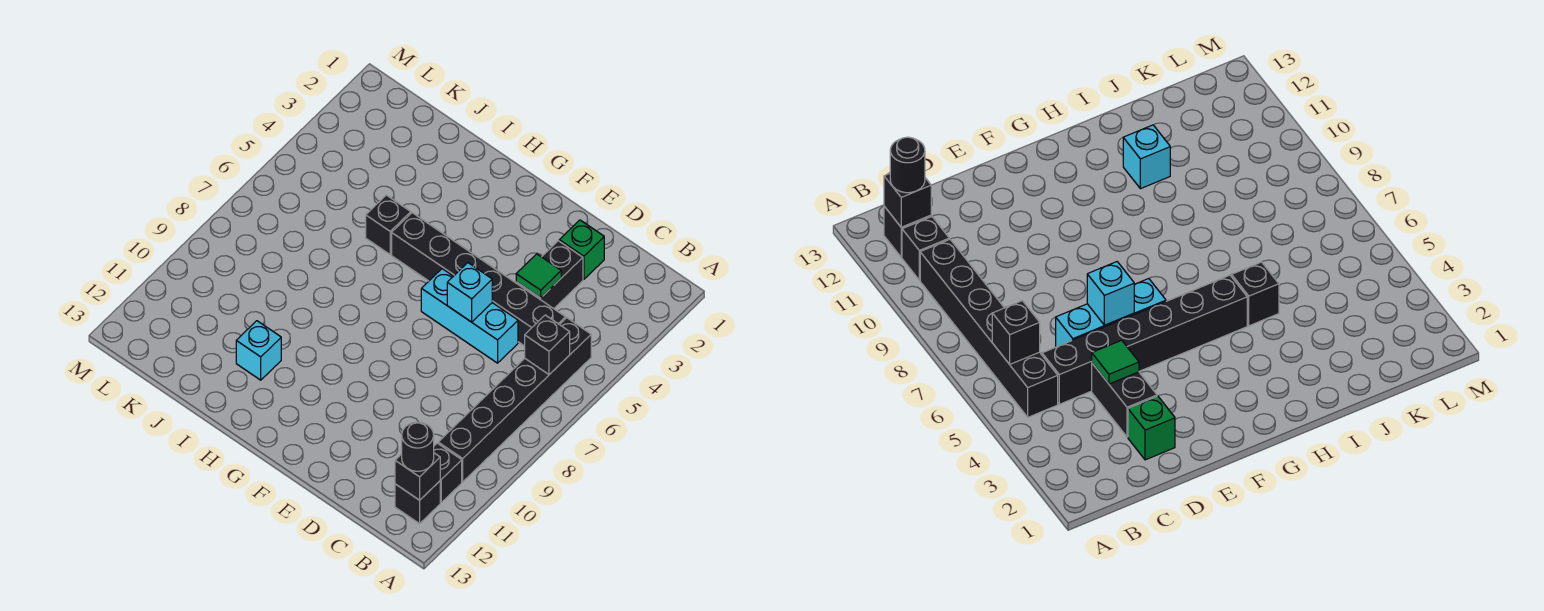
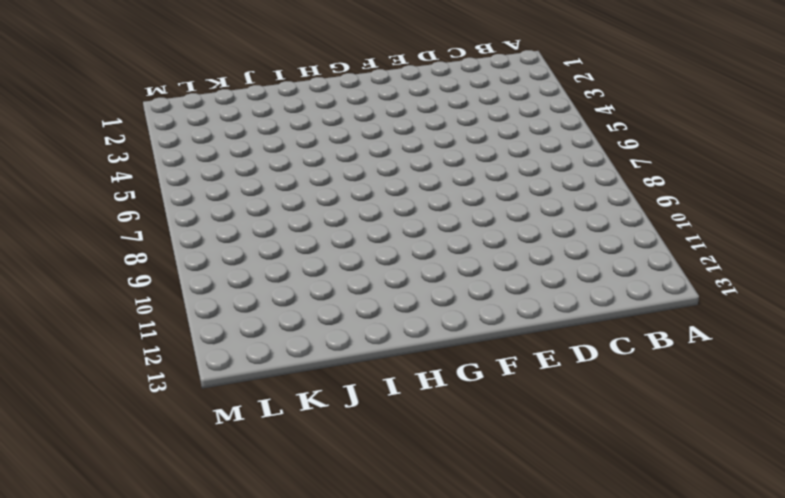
none -> black brick B5:B10 level 1
none -> black brick B11 level 1
none -> black brick B12 level 1

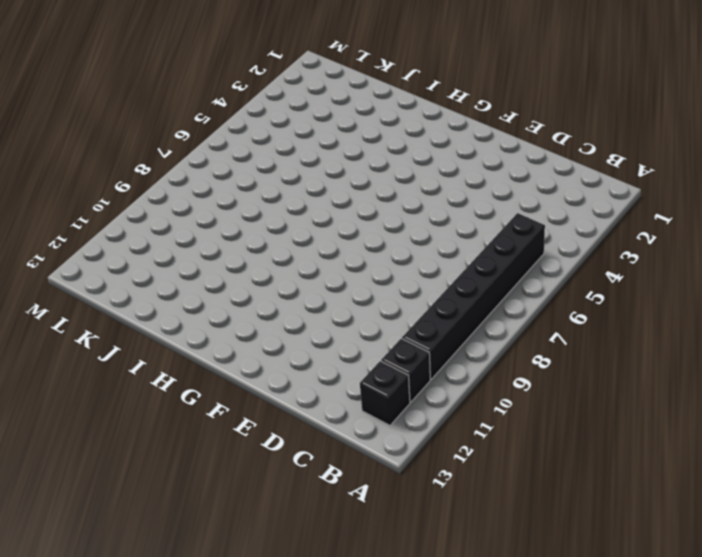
none -> black brick C5:H5 level 1
none -> green brick D2 level 1
none -> black brick D3:D4 level 1

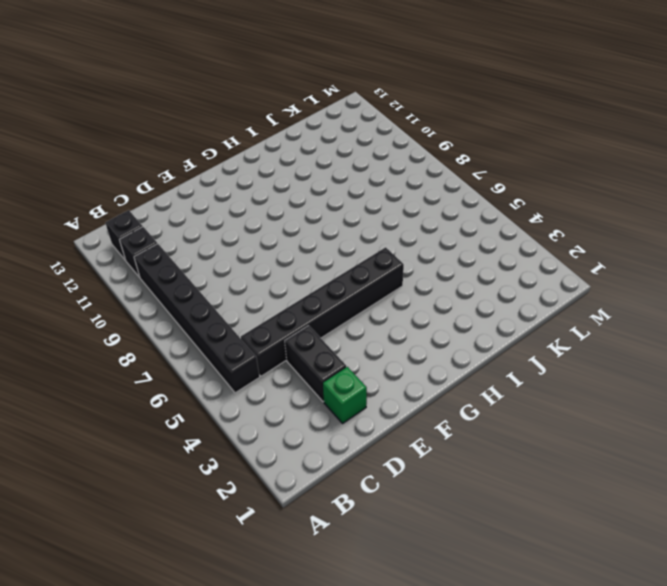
none -> cyan brick D6:F6 level 1
none -> black brick I5 level 1
none -> cyan brick I11 level 1

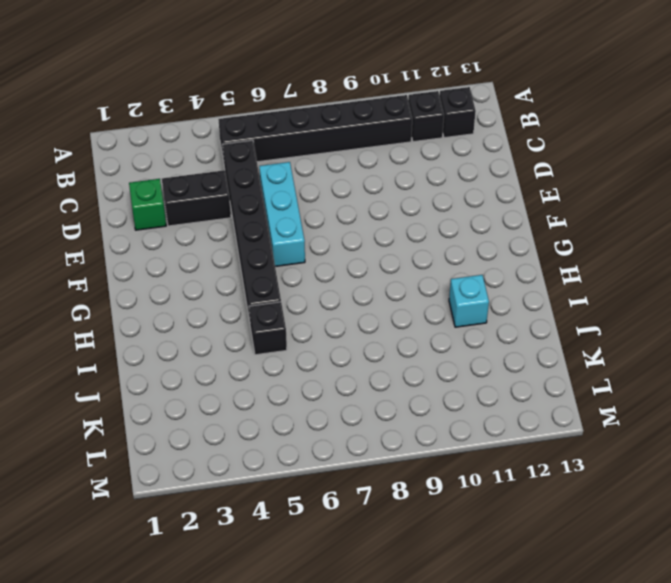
none -> black brick B6 level 2
none -> black brick B12 level 2
none -> green tile D4 level 2

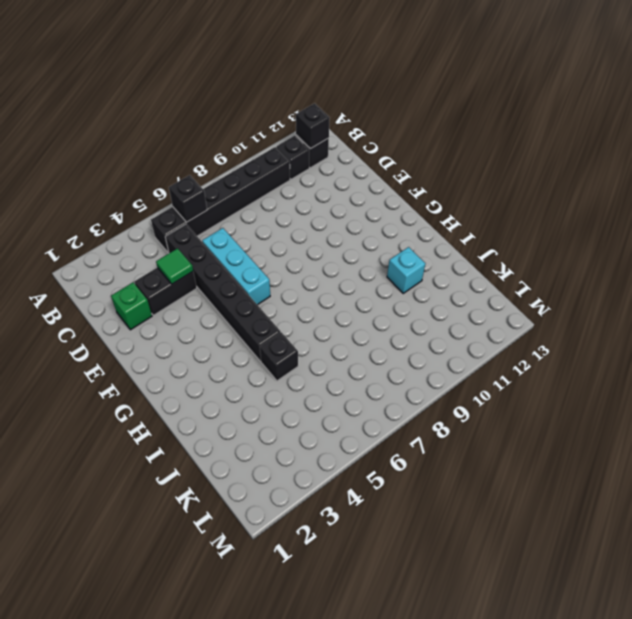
none -> cyan brick E6 level 2
none -> black round brick B12 level 3

